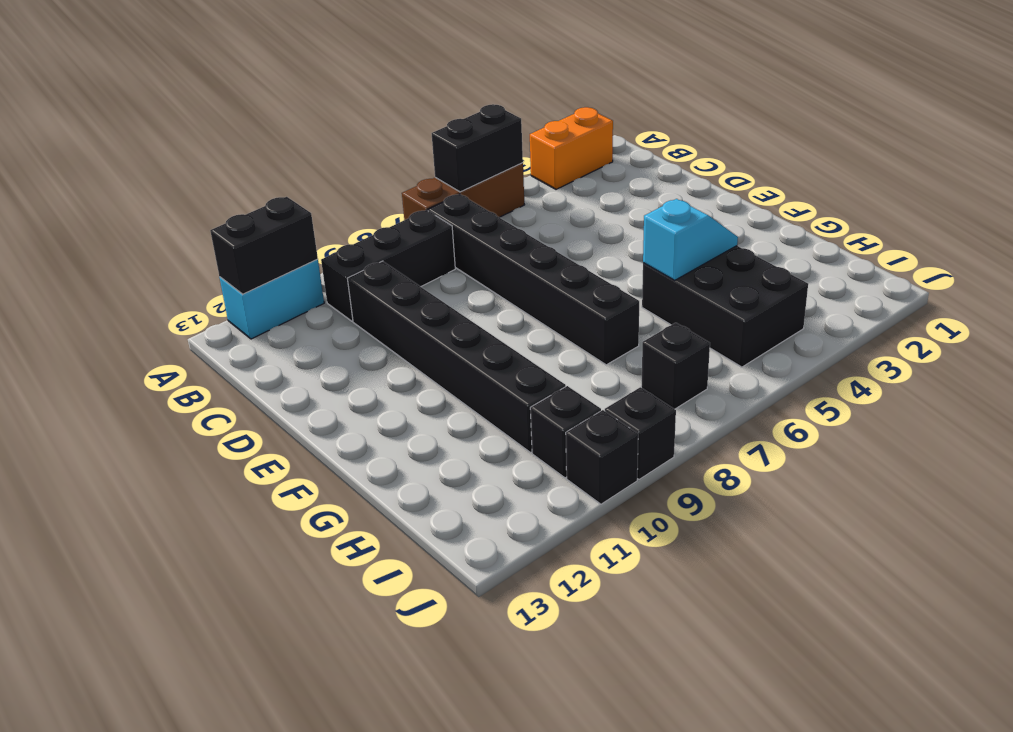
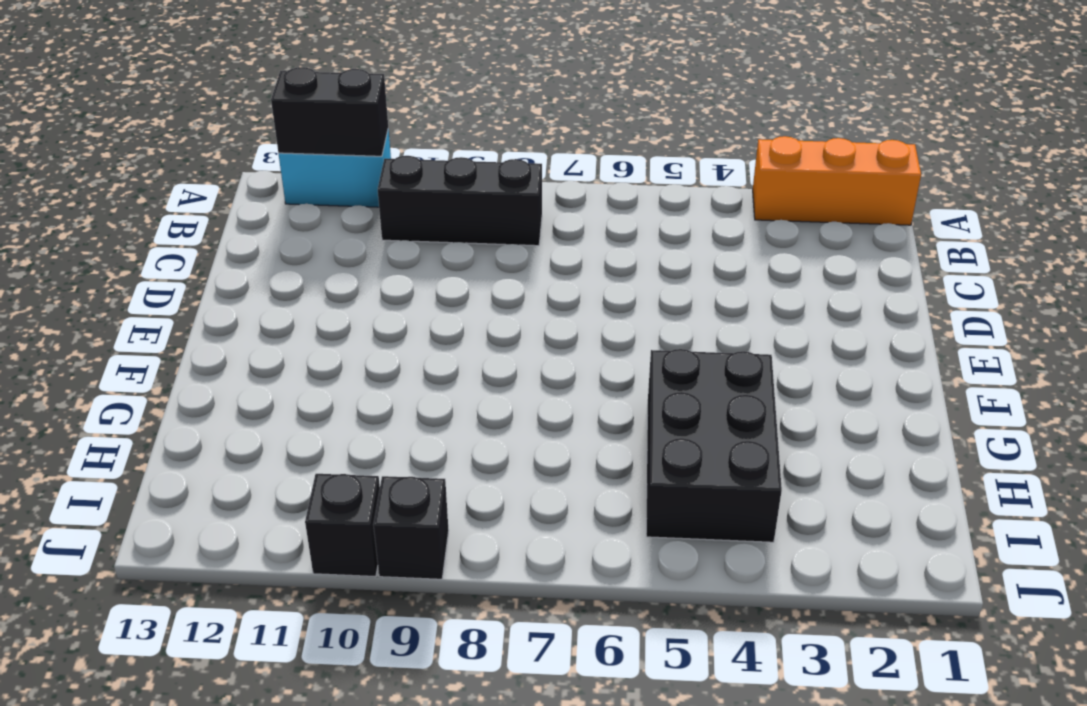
orange brick A1:A3 level 1 -> orange brick A2:A3 level 1
none -> brown brick A5:A7 level 1
none -> black brick B7:G7 level 1
none -> black brick C10:H10 level 1

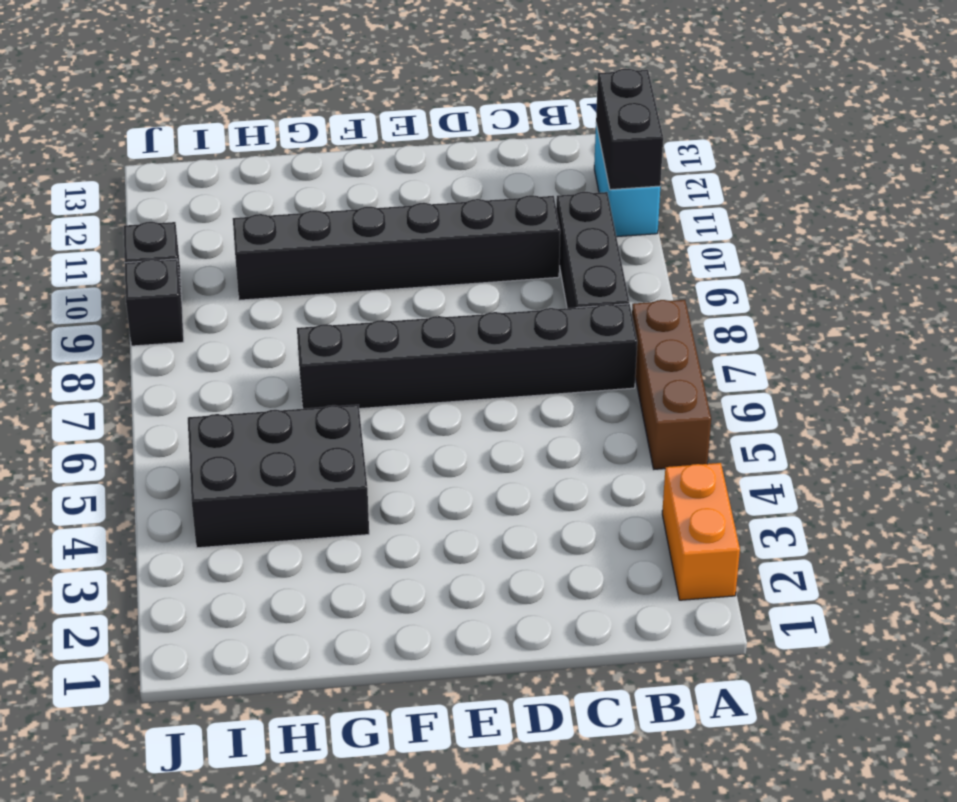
none -> black brick I7 level 1
none -> black brick I10 level 1
none -> black brick A5:A6 level 2

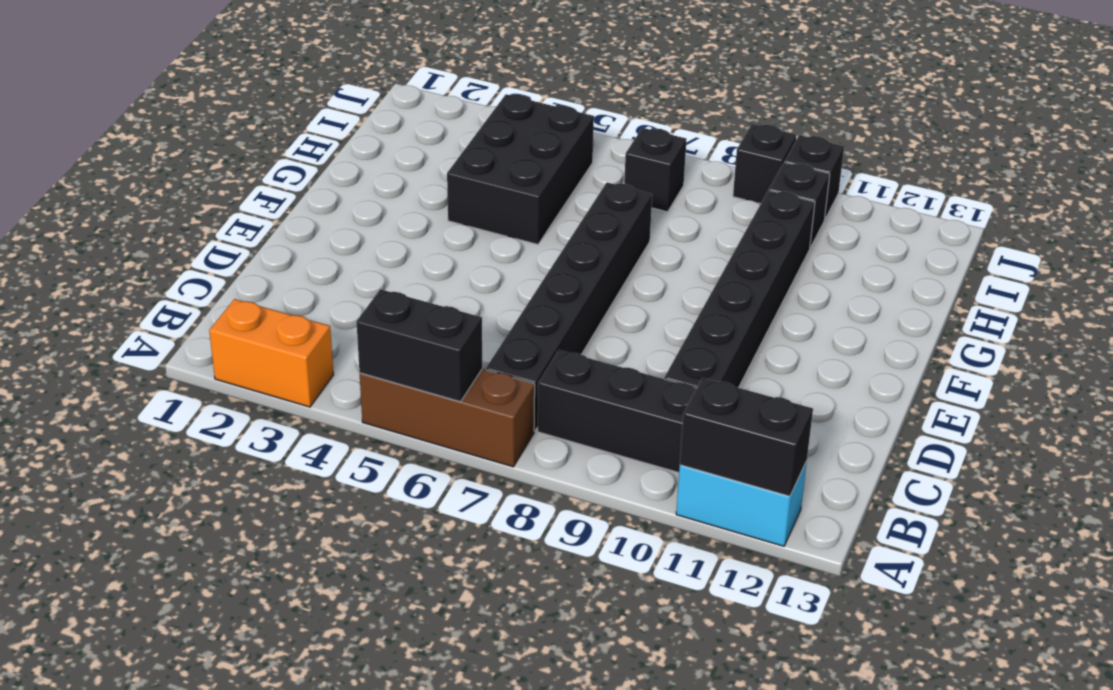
none -> cyan slope G4:G5 level 2 top 5

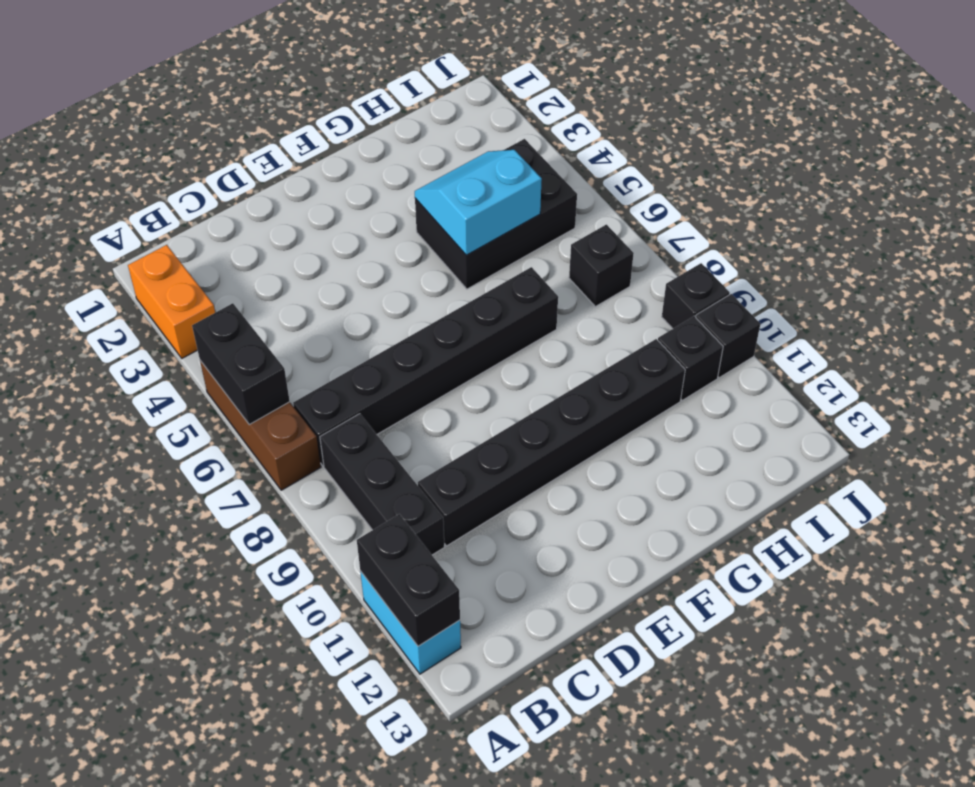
cyan slope G4:H5 level 2 top 5 -> cyan slope G4:G5 level 2 top 5

